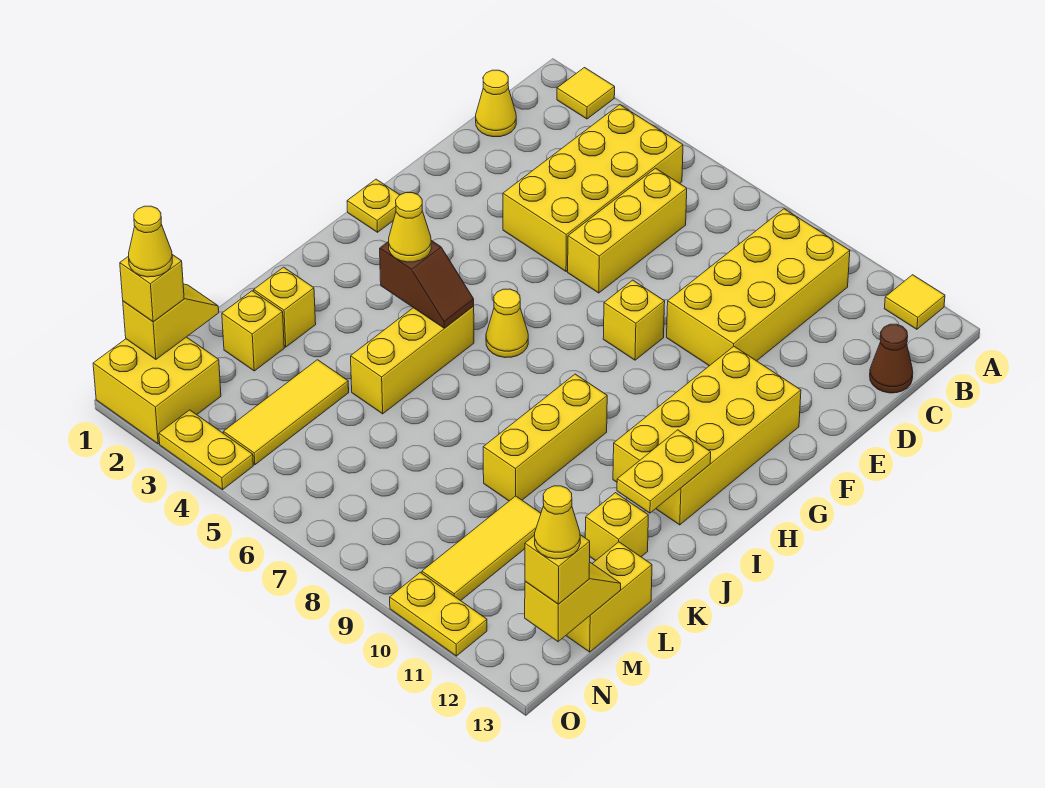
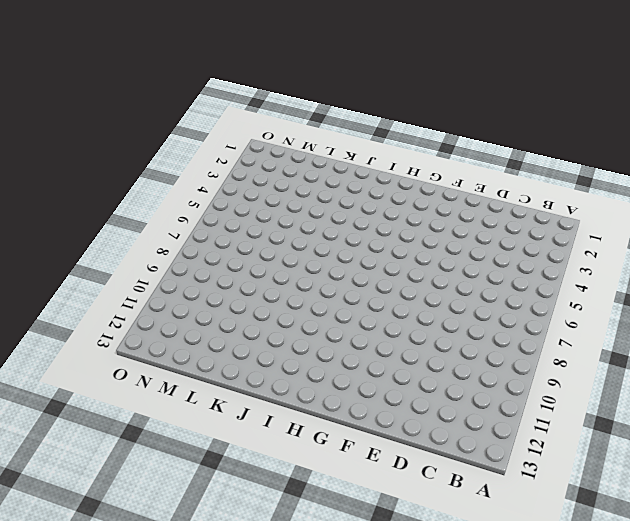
none -> yellow tile A2 level 1
none -> yellow tile A12 level 1
none -> yellow brick B4:E5 level 1
none -> yellow brick B9:E10 level 1

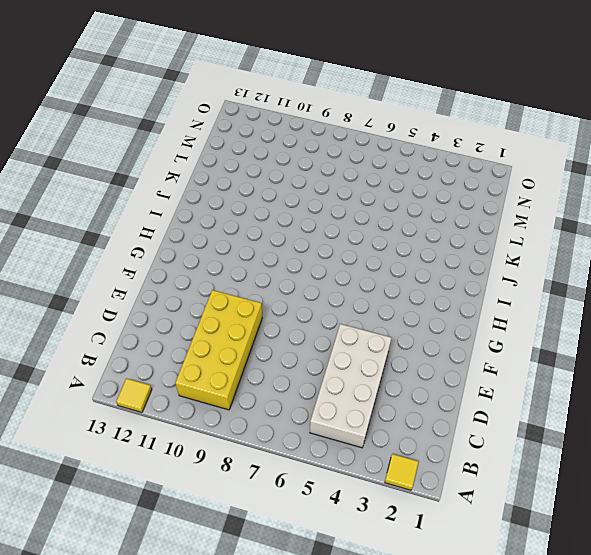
white brick B4:E5 level 1 -> yellow brick B4:E5 level 1
none -> yellow cone C1 level 1
none -> yellow brick C6:E6 level 1
none -> brown cone C13 level 1
none -> yellow brick F8 level 1

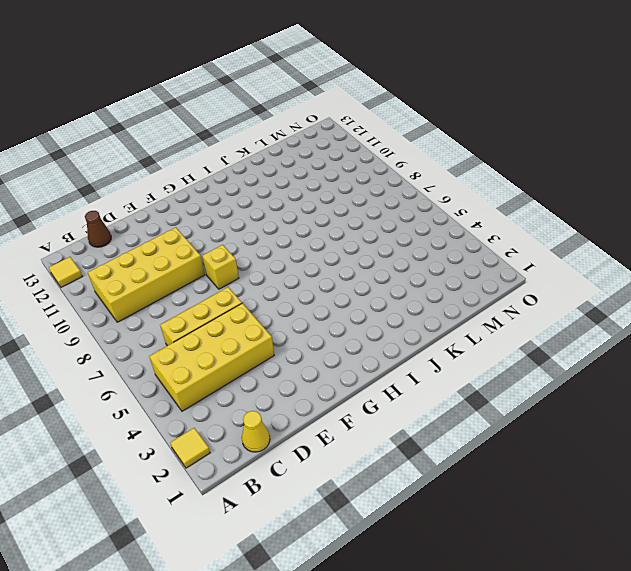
none -> yellow brick F11:I12 level 1
none -> yellow plate G1 level 1
none -> yellow cone H6 level 1
none -> yellow brick I5:K5 level 1

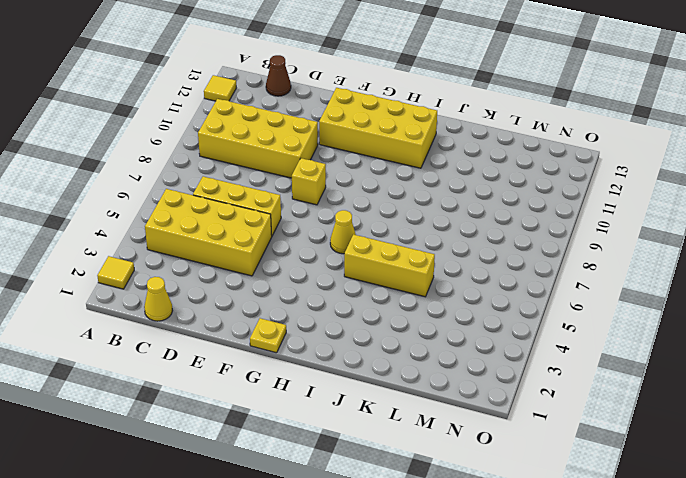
none -> yellow brick I9:K9 level 1
none -> yellow brick K2 level 1
none -> yellow brick K12 level 1
none -> yellow brick L2 level 1

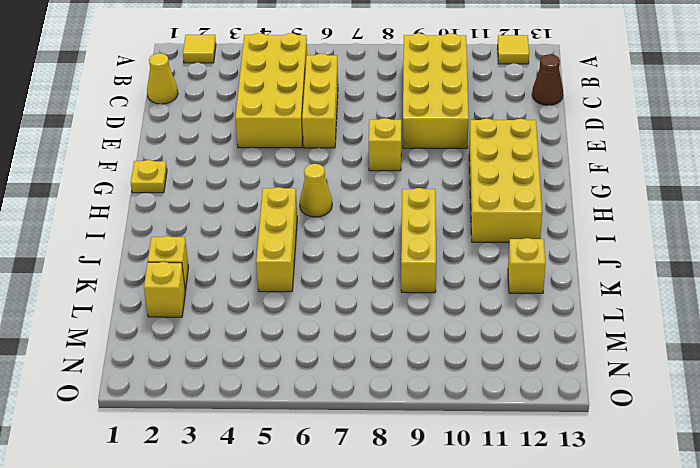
none -> yellow tile L4:N4 level 1
none -> yellow tile L10:N10 level 1
none -> yellow brick L13:M13 level 1
none -> yellow brick N1:O2 level 1

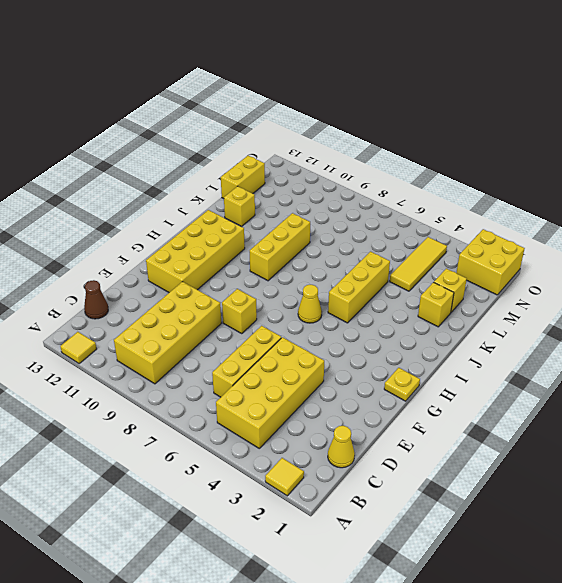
none -> yellow tile L10:N10 level 1
none -> yellow plate O3:O4 level 1
none -> yellow plate O10:O11 level 1
none -> brown slope I4:I5 level 2 top 4

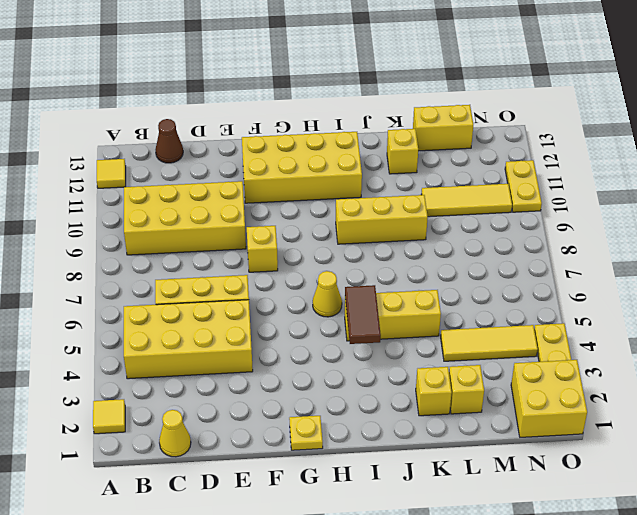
brown tile I4:I5 level 2 -> brown slope I4:I5 level 2 top 4
none -> yellow plate I12:J12 level 2
none -> yellow slope M1:N1 level 2 top N
none -> yellow slope M13:N13 level 2 top N
none -> yellow cone I4 level 3

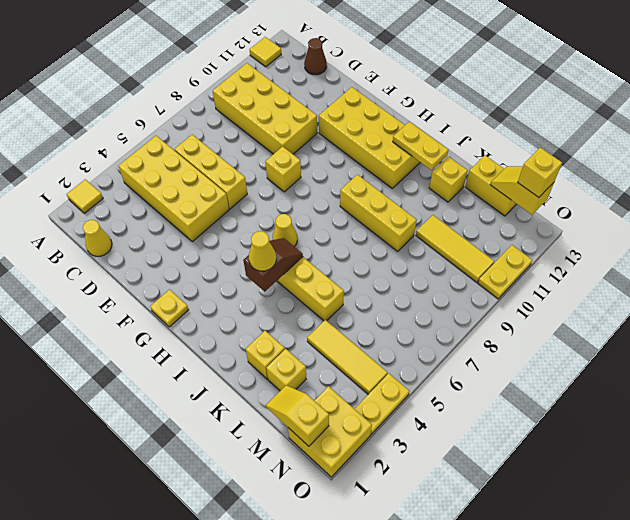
none -> yellow brick N1 level 3
none -> yellow cone N1 level 4
none -> yellow cone N13 level 4

